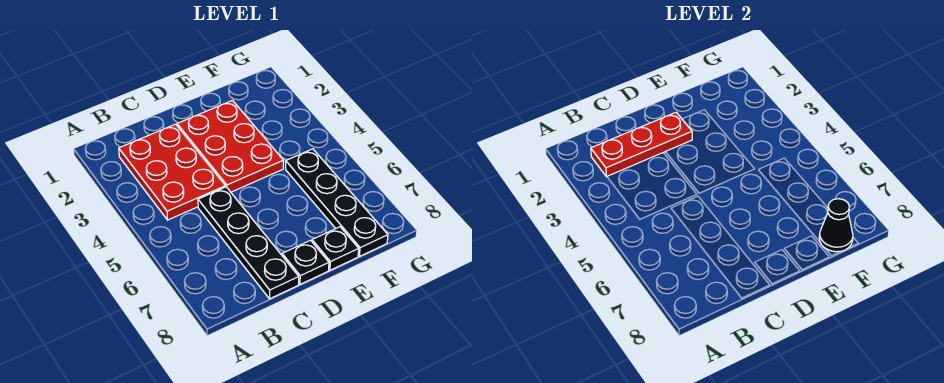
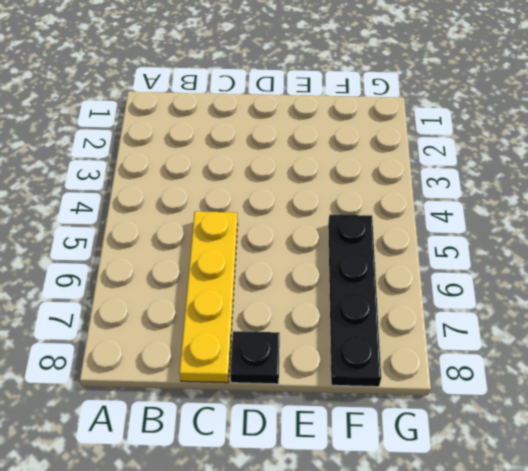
yellow plate C5:C8 level 1 -> black plate C5:C8 level 1
none -> red plate B2:C4 level 1
none -> red plate D2:E4 level 1

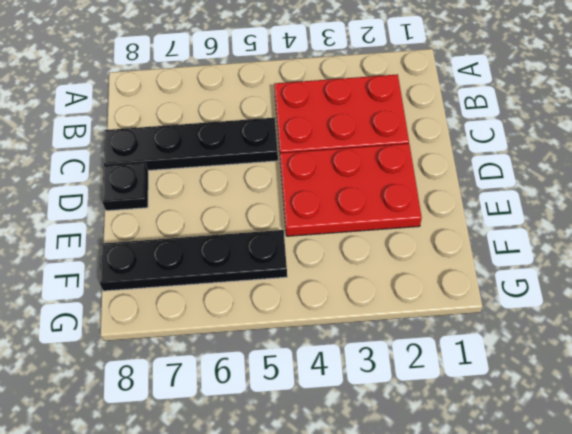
none -> black plate E8 level 1
none -> red plate B2:D2 level 2

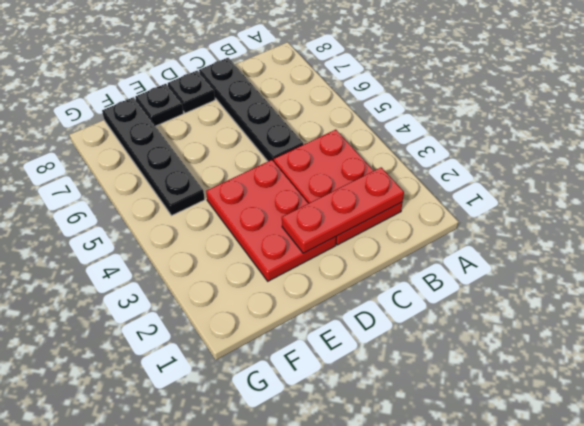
none -> black cone F8 level 2

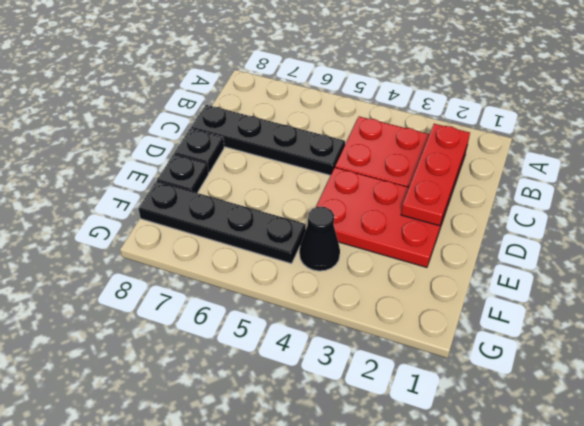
black cone F4 level 1 -> black cone F8 level 2

